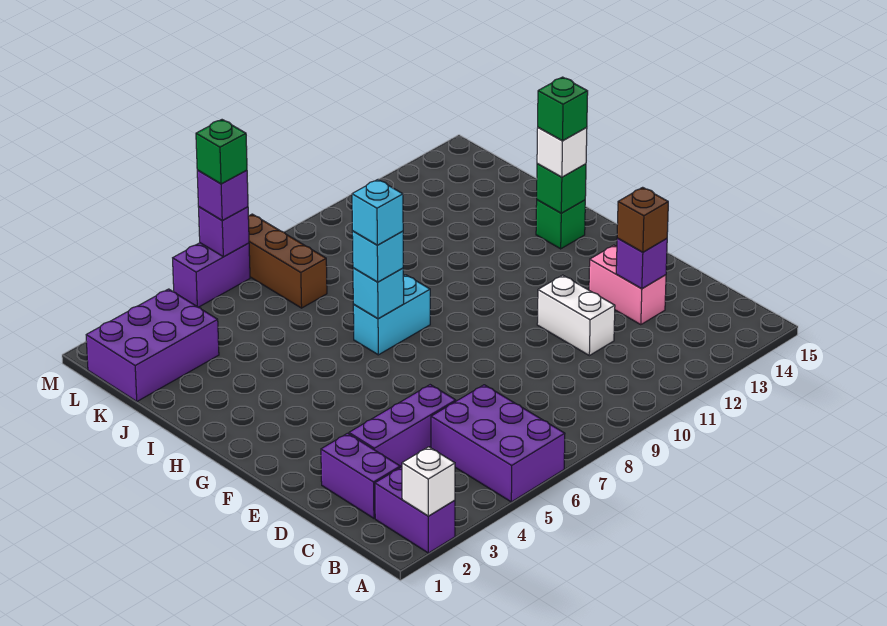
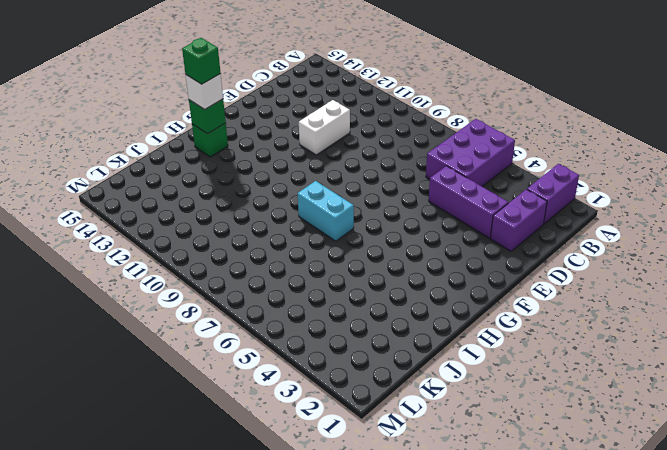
none -> pink brick D13:E13 level 1
none -> purple brick K1:L3 level 1
none -> brown brick K7:M7 level 1

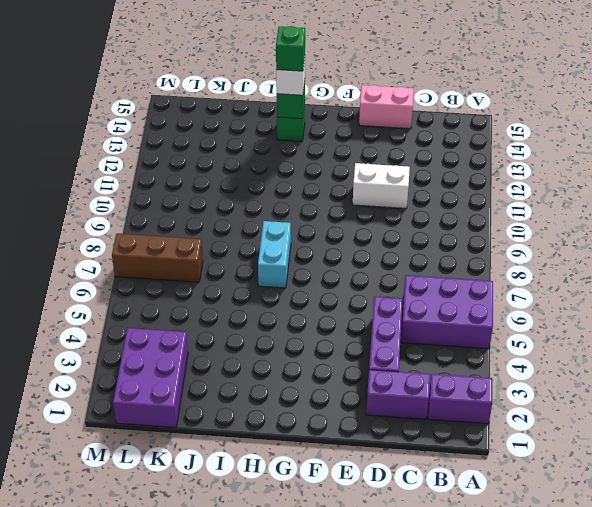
pink brick D15:E15 level 1 -> pink brick D13:E13 level 1
none -> purple brick M5:M6 level 1
none -> white brick A2 level 2
none -> purple brick D13 level 2

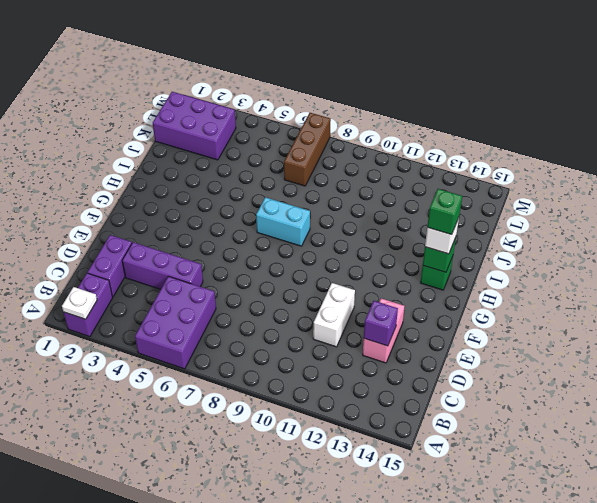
white plate A2 level 2 -> white brick A2 level 2
none -> purple brick M5:M6 level 1
none -> cyan brick H7 level 2
none -> purple brick M6 level 2

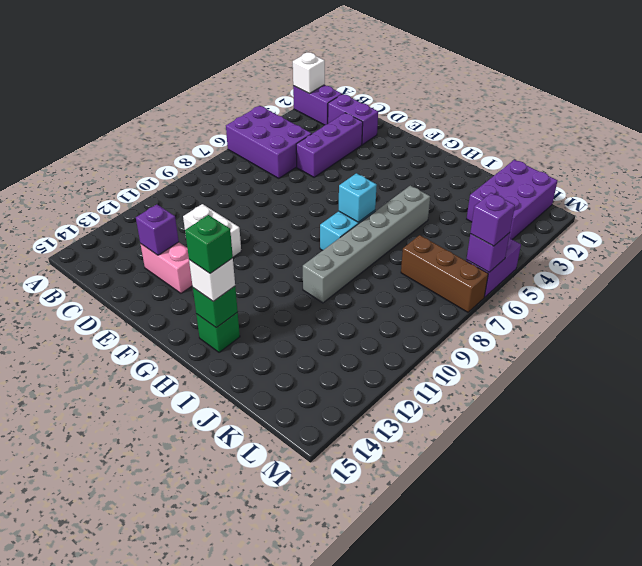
grey brick I5:I10 level 1 -> none
none -> brown brick D13 level 3
none -> cyan brick H7 level 3
none -> cyan brick H7 level 4

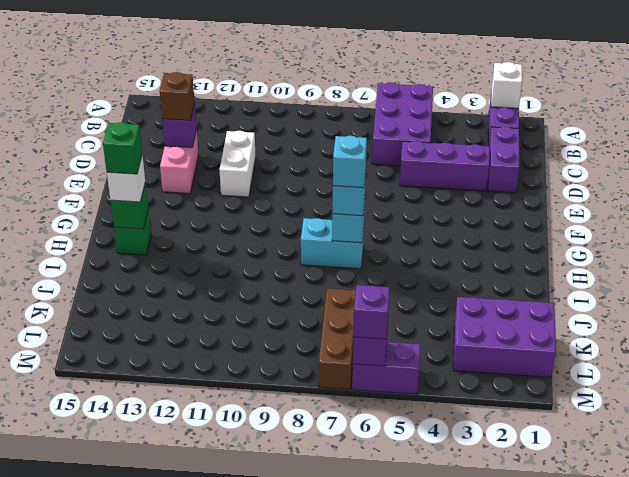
none -> green brick M6 level 4

